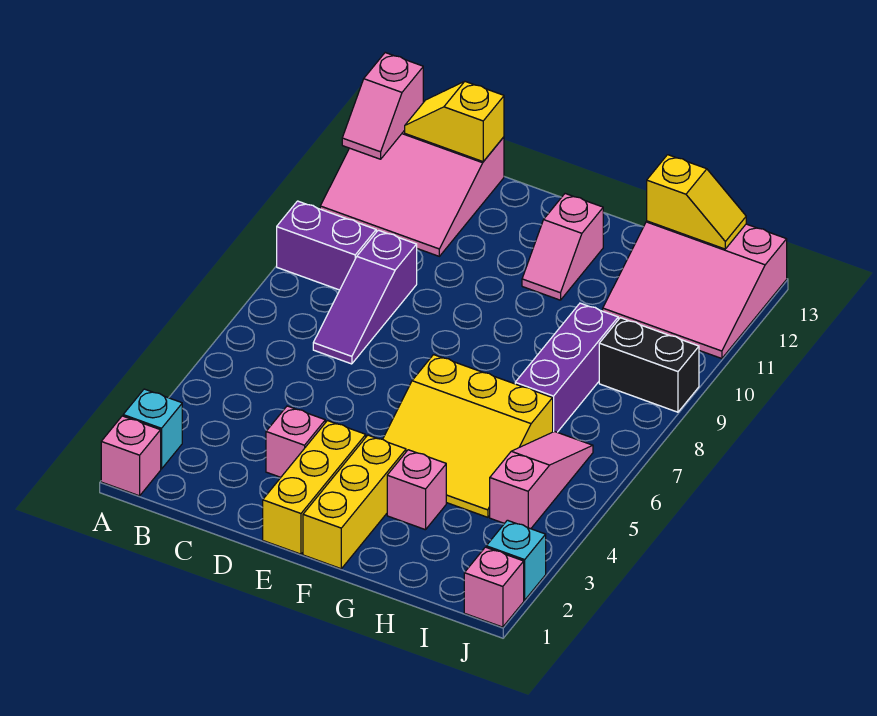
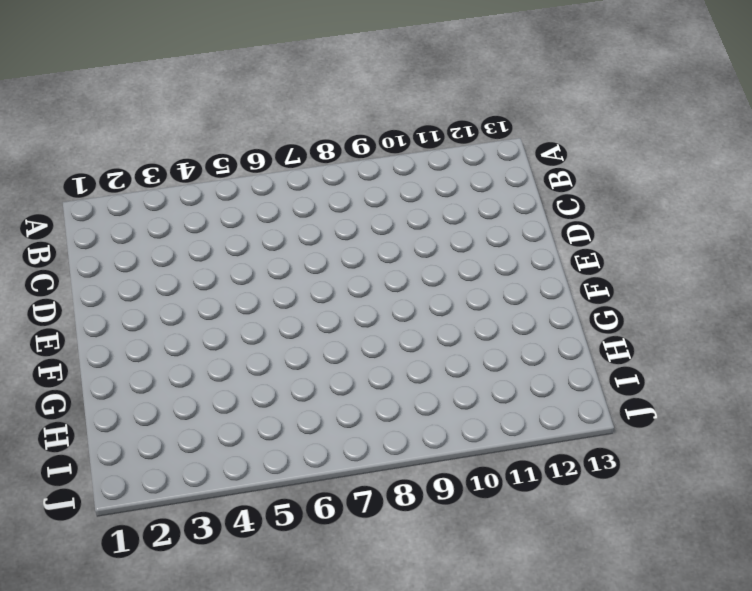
none -> pink brick A1 level 1
none -> cyan brick A2 level 1
none -> purple brick A9:B9 level 1

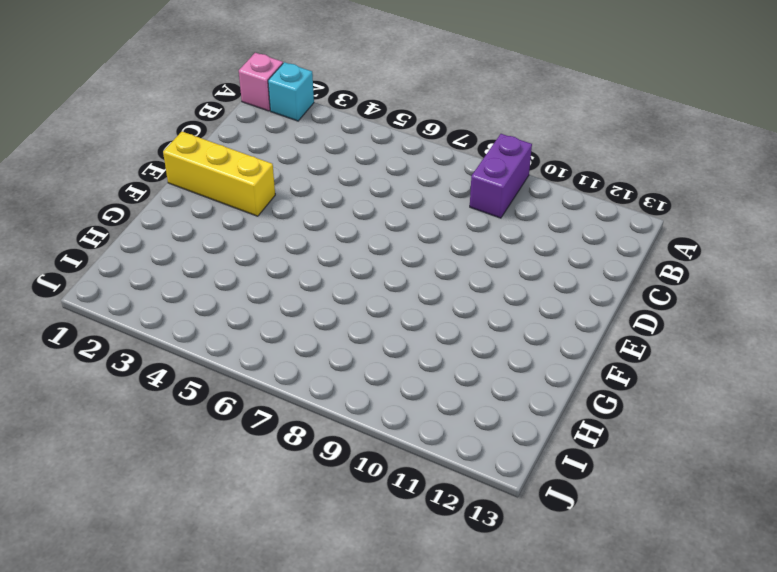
none -> pink slope A11:C13 level 1 top 13
none -> purple slope C7:C9 level 1 top 9
none -> pink brick D3 level 1

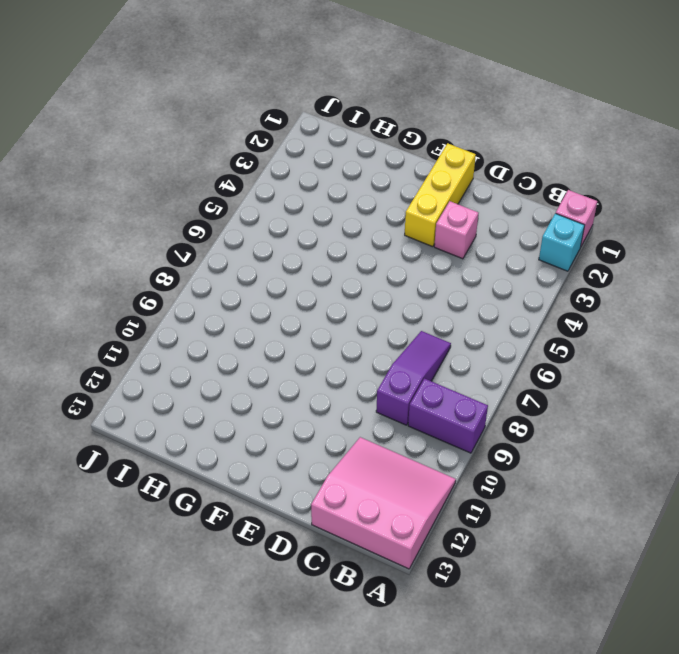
none -> yellow brick F1:F3 level 1
none -> yellow slope F4:H6 level 1 top 6
none -> pink slope F11:F12 level 1 top 12

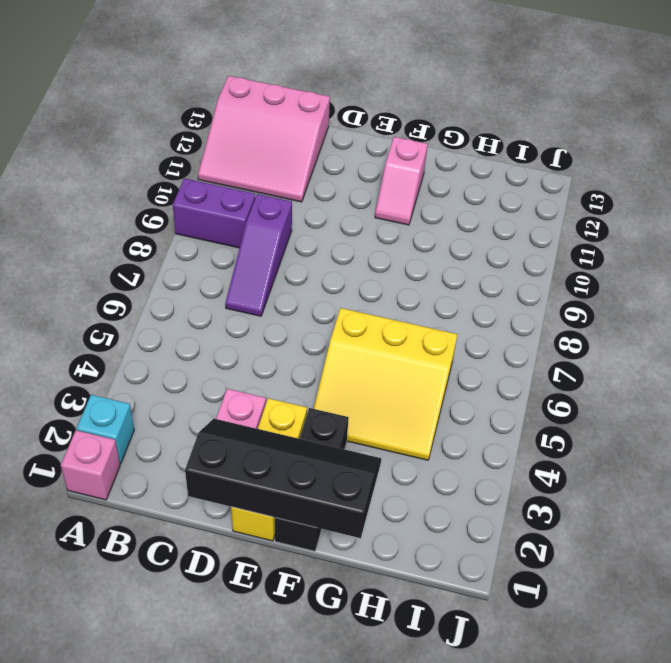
black slope D1:G2 level 2 top 1 -> none
black brick F1:F3 level 1 -> yellow brick F1:F3 level 1
none -> pink brick G3 level 1
none -> purple brick H7:H9 level 1
none -> pink slope H11:J13 level 1 top 13

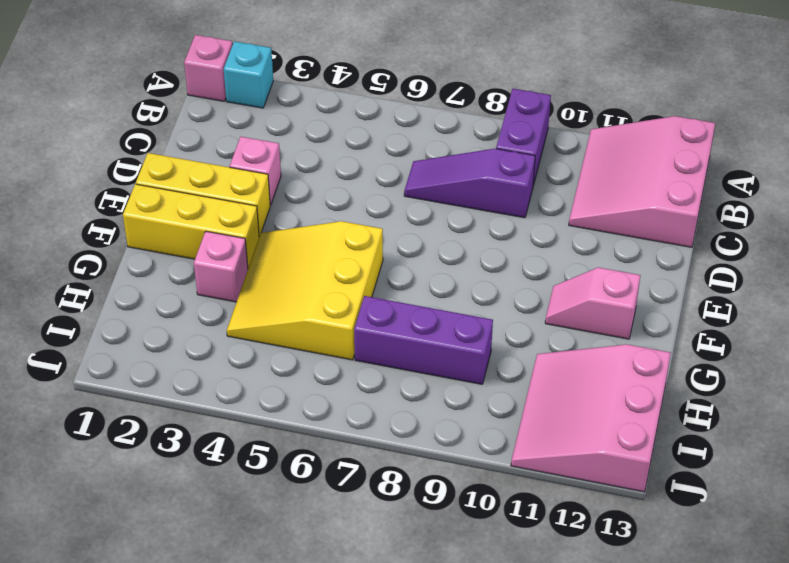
none -> pink slope I4:I6 level 1 top 4
none -> black brick I9:J9 level 1
none -> pink brick J1 level 1

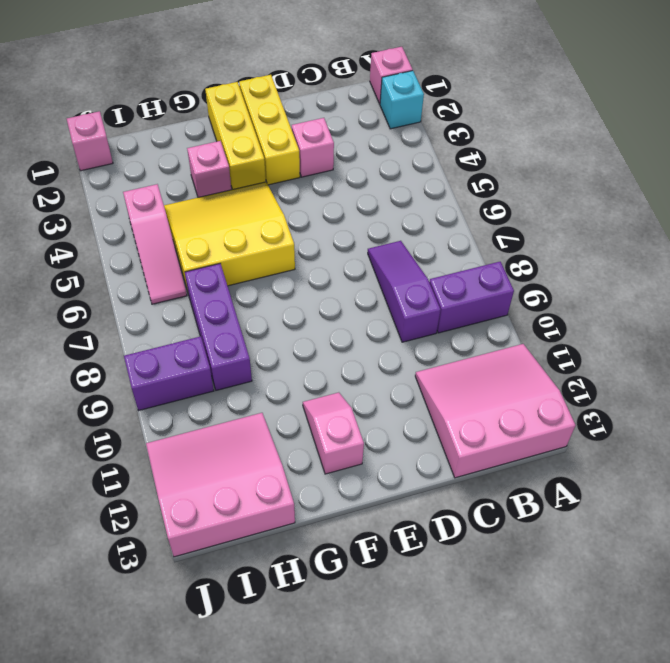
purple brick I9:J9 level 1 -> black brick I9:J9 level 1
none -> cyan brick J2 level 1
none -> pink slope A12:A13 level 2 top 13
none -> yellow slope B13:C13 level 2 top C

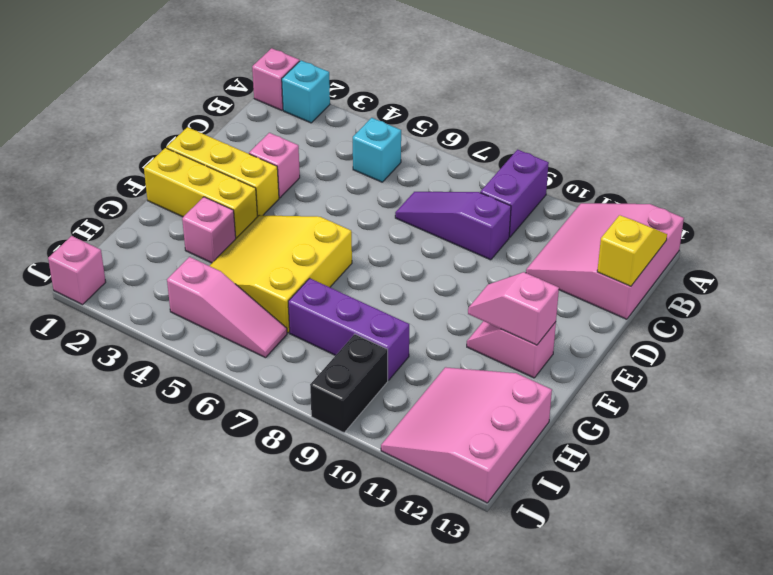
cyan brick B5 level 1 -> cyan brick J2 level 1
pink slope F11:F12 level 2 top 12 -> pink slope A12:A13 level 2 top 13
none -> yellow slope H13:I13 level 2 top H

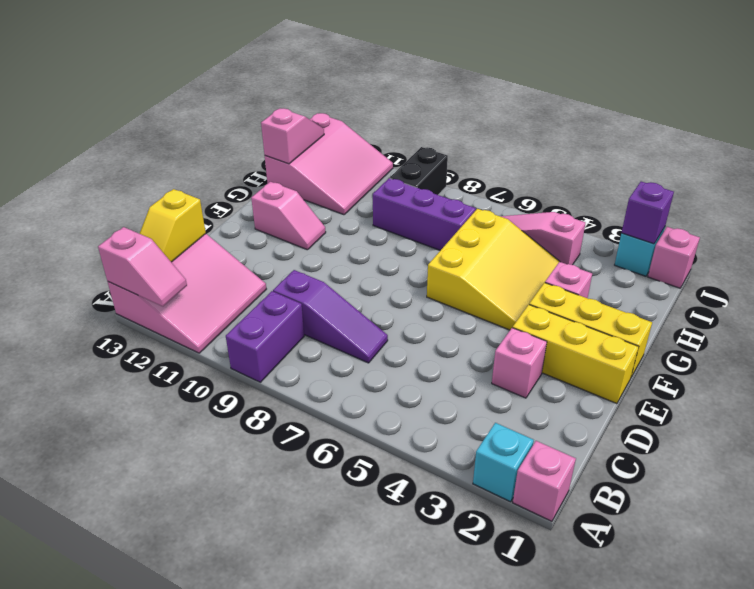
pink slope H13:I13 level 2 top H -> yellow slope H13:I13 level 2 top H
purple brick J2 level 2 -> none

